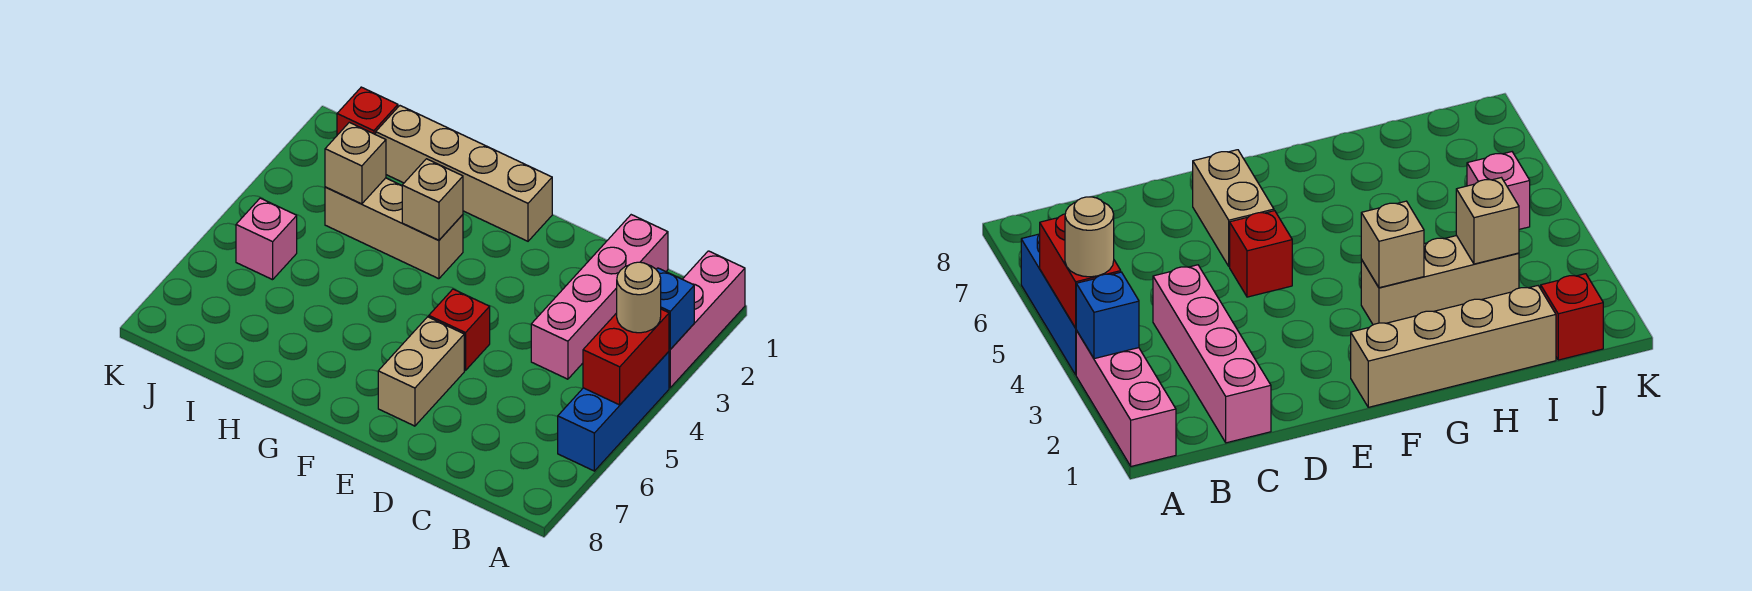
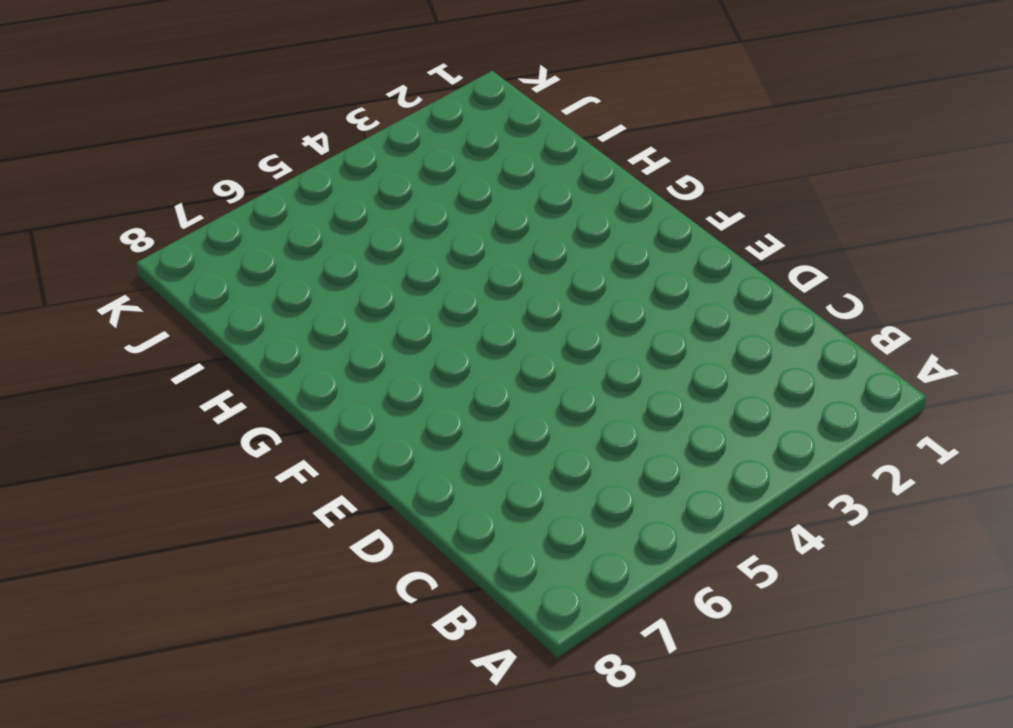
none -> pink brick A1:A3 level 1
none -> blue brick A4:A6 level 1
none -> pink brick C1:C4 level 1

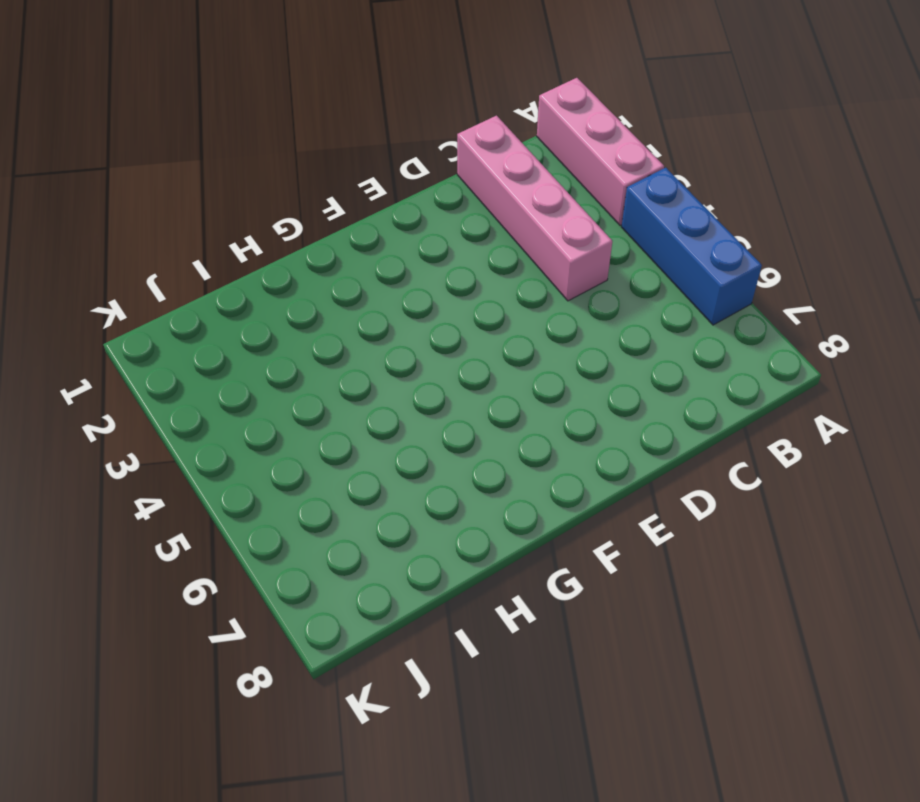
none -> red brick E5 level 1
none -> tan brick E6:E7 level 1
none -> tan brick F1:I1 level 1

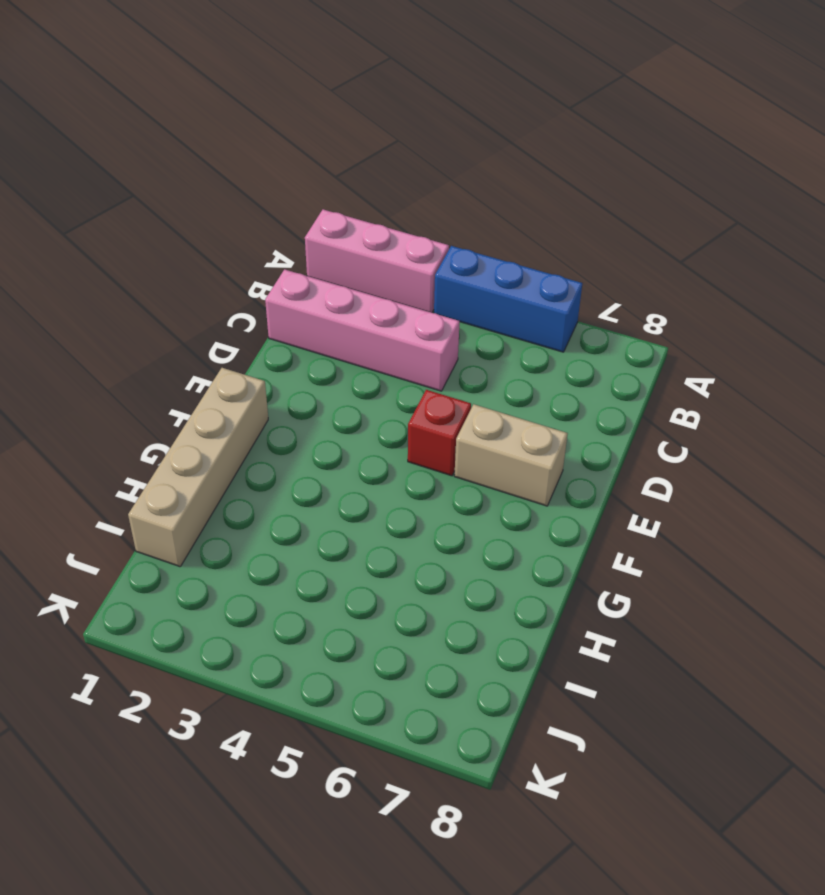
none -> tan brick G3:I3 level 1
none -> red brick J1 level 1
none -> pink brick J5 level 1

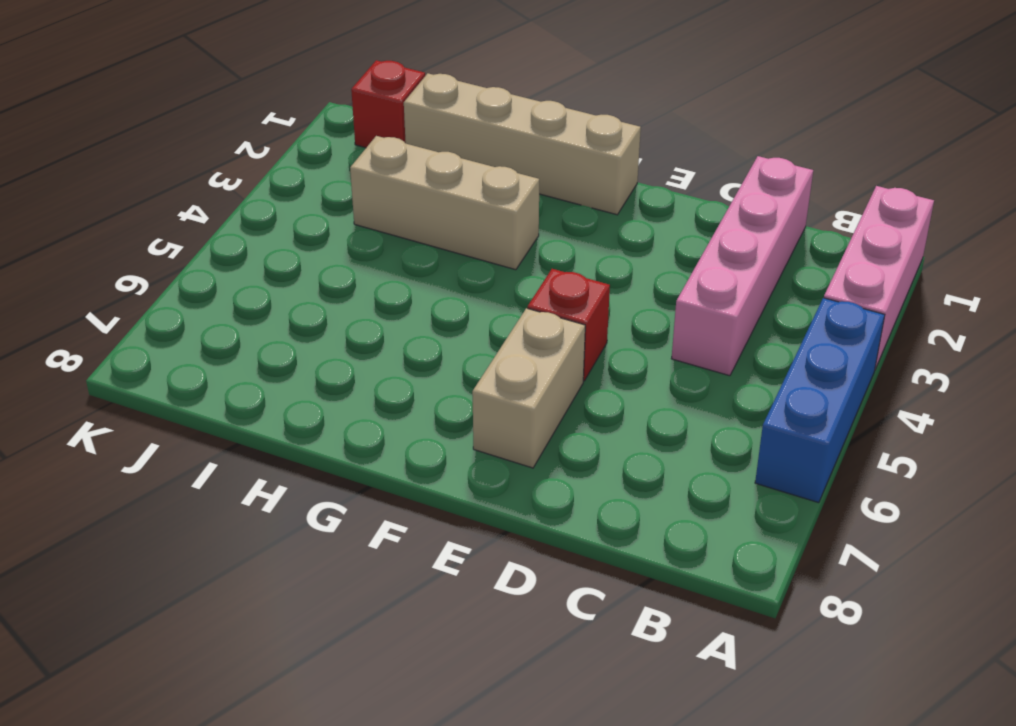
none -> pink brick J5 level 1
none -> blue brick A3 level 2
none -> red brick A4:A5 level 2

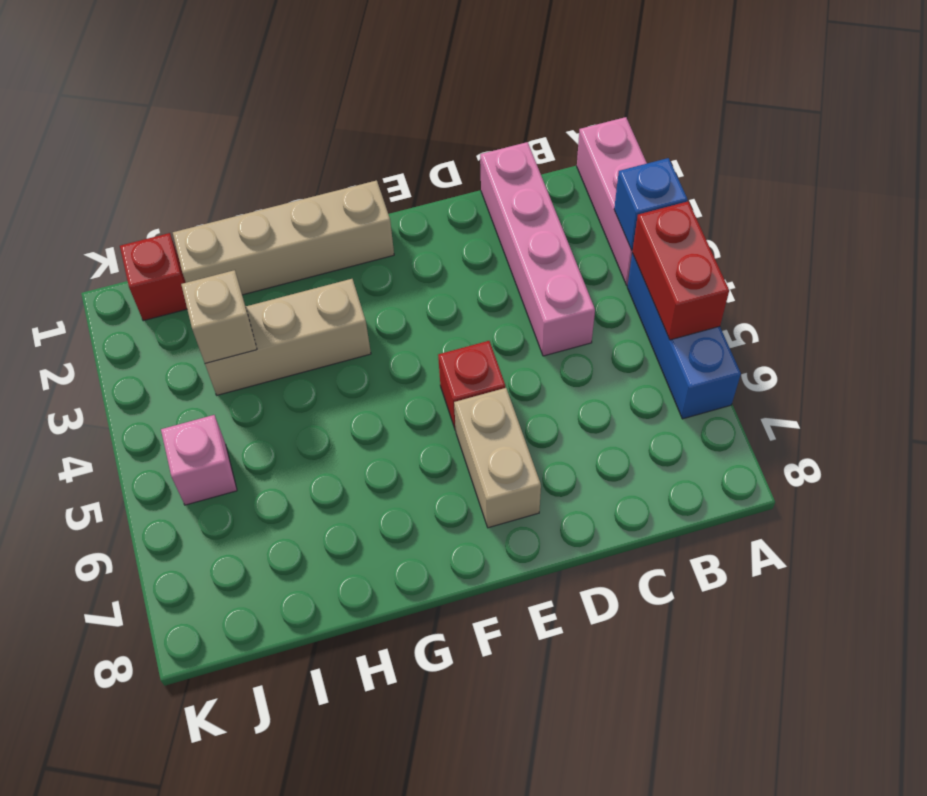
none -> tan brick G3 level 2
none -> tan round brick A4 level 3

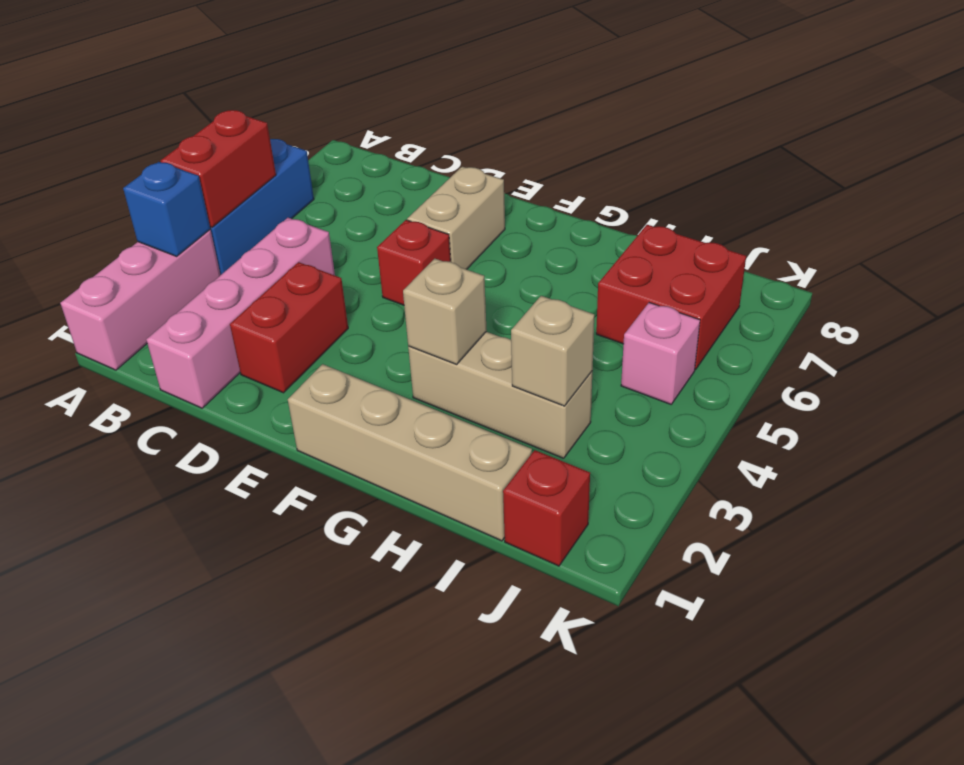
red brick D2:D3 level 1 -> none
red brick I6:J7 level 1 -> none
none -> tan round brick A4 level 3

